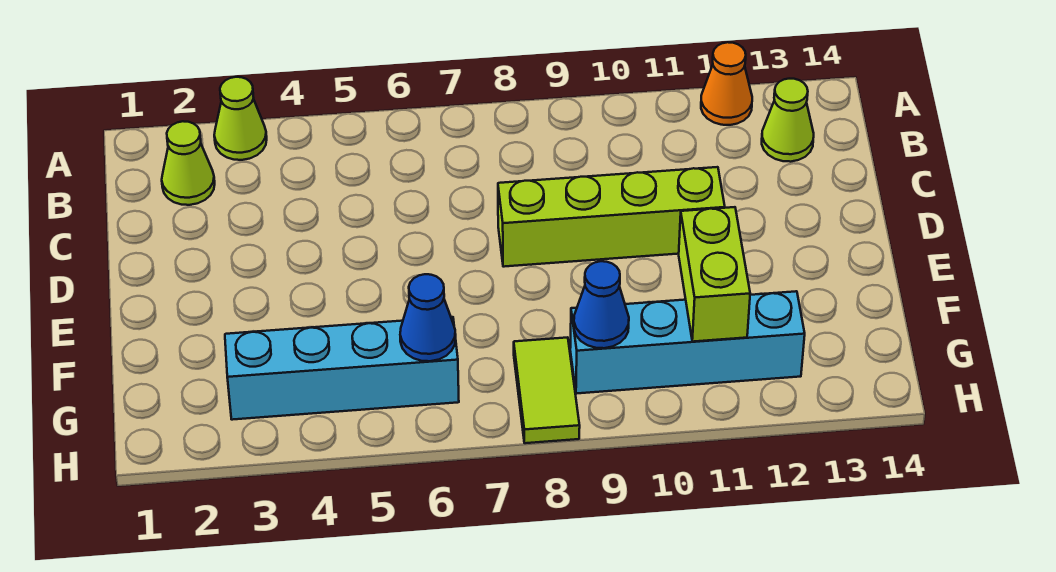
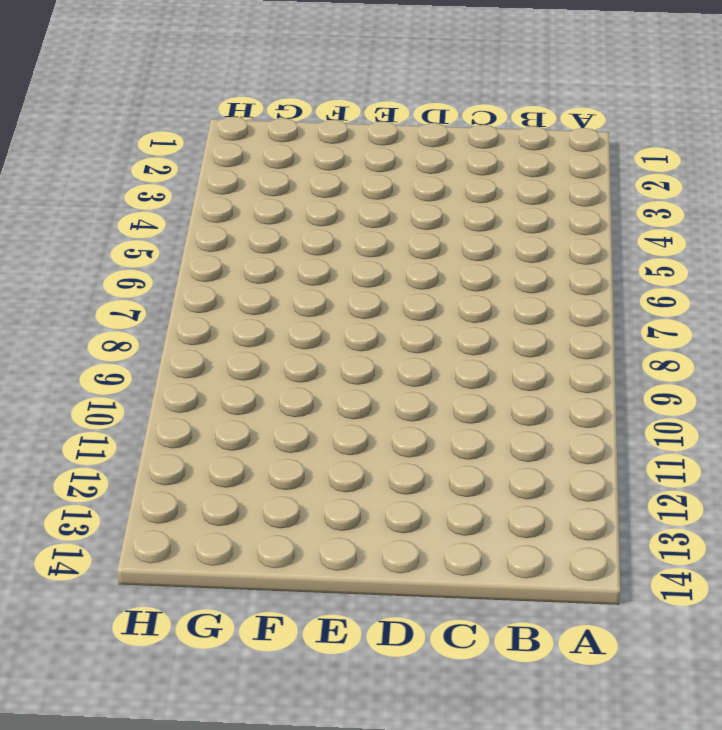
none -> lime cone A3 level 1
none -> orange cone A12 level 1

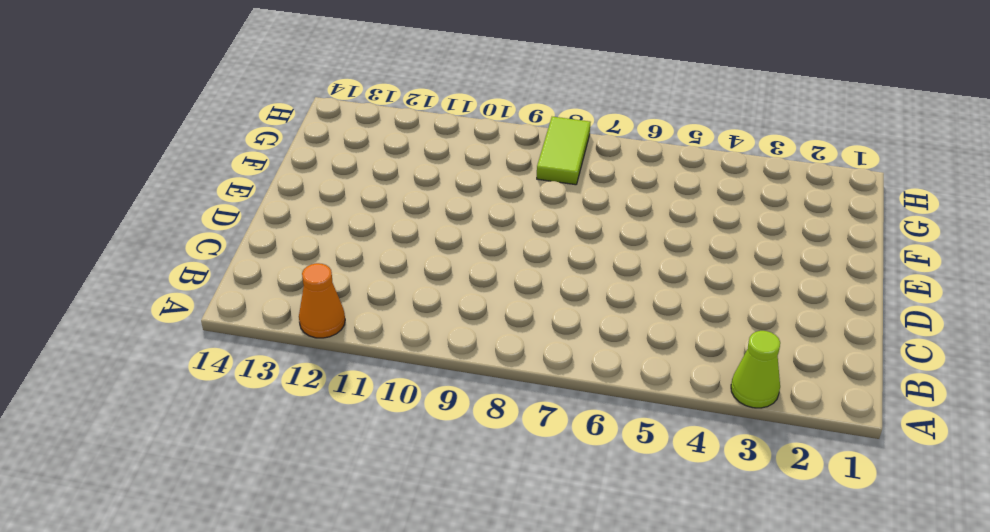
none -> lime cone B2 level 1
none -> lime cone B13 level 1

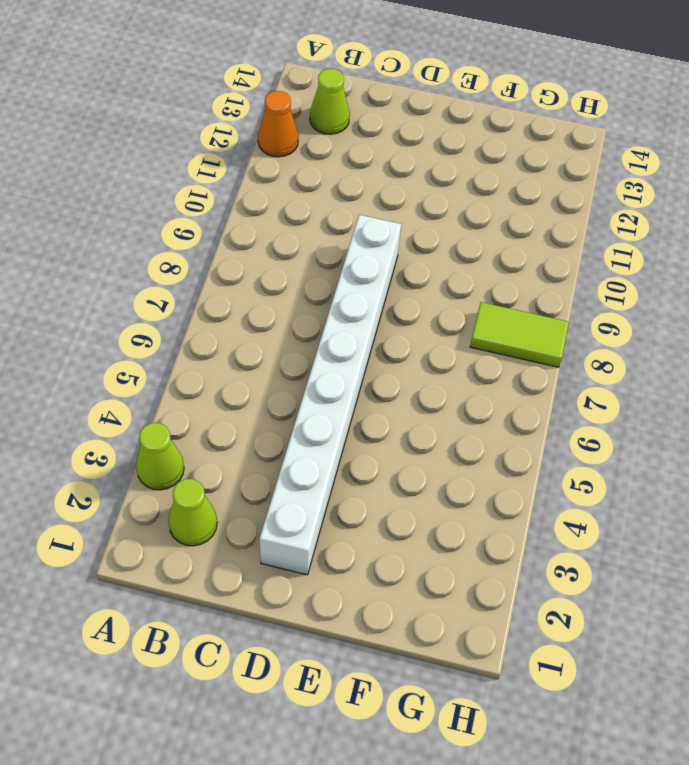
white brick D2:D9 level 1 -> lime brick D8:D11 level 1
none -> cyan brick G3:G6 level 1
none -> cyan brick G9:G12 level 1

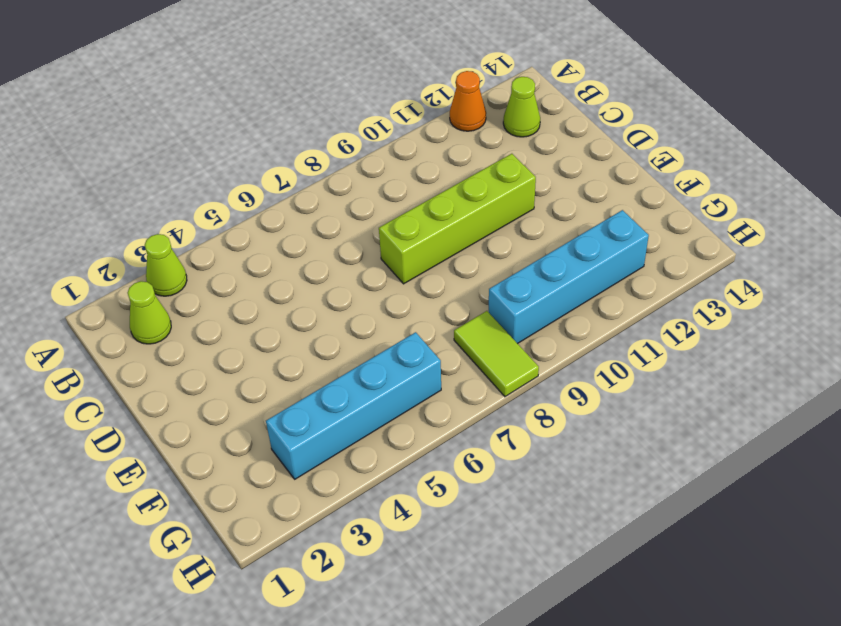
none -> lime brick F11:G11 level 2
none -> blue cone G6 level 2

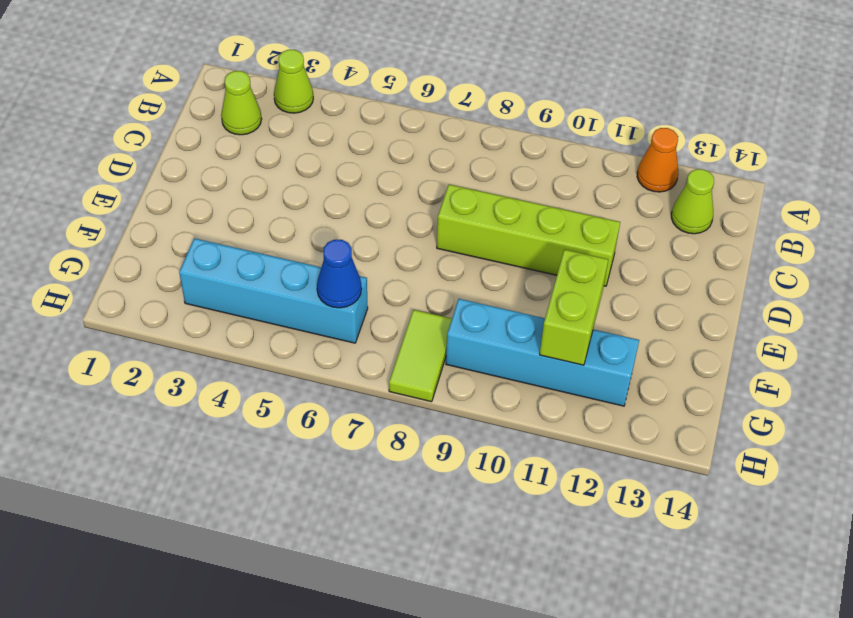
none -> blue cone G9 level 2

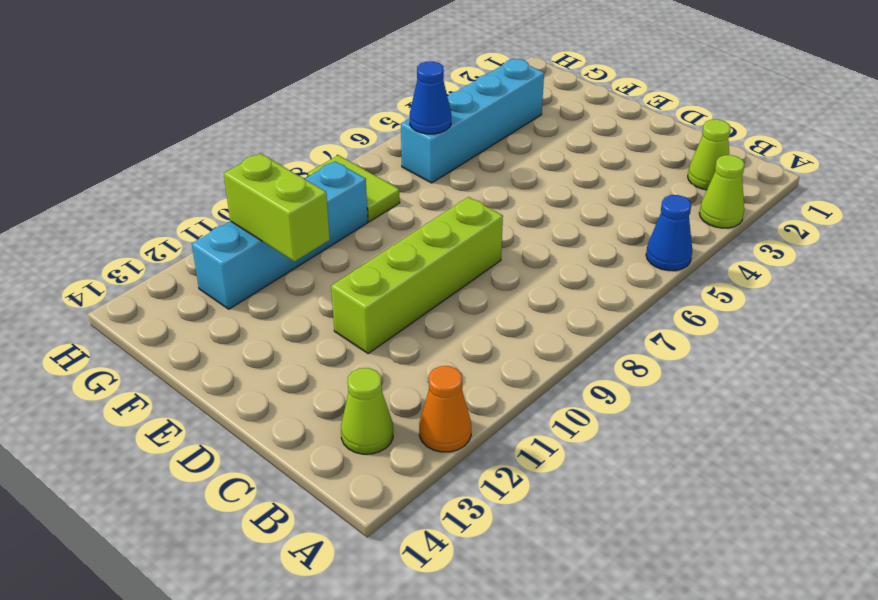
blue cone A5 level 1 -> blue cone G9 level 2

